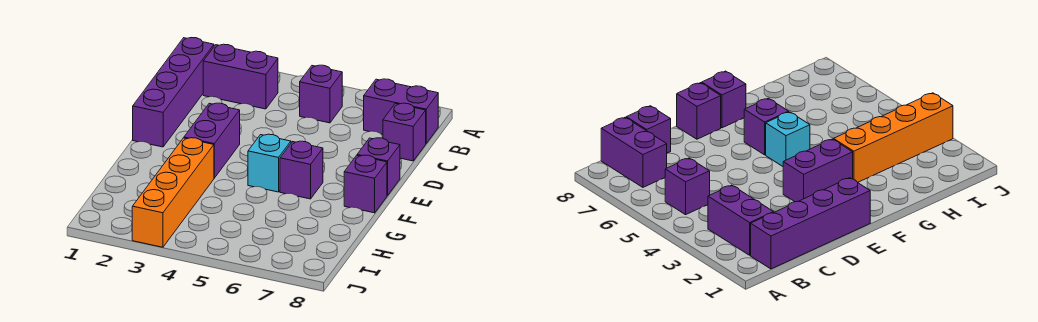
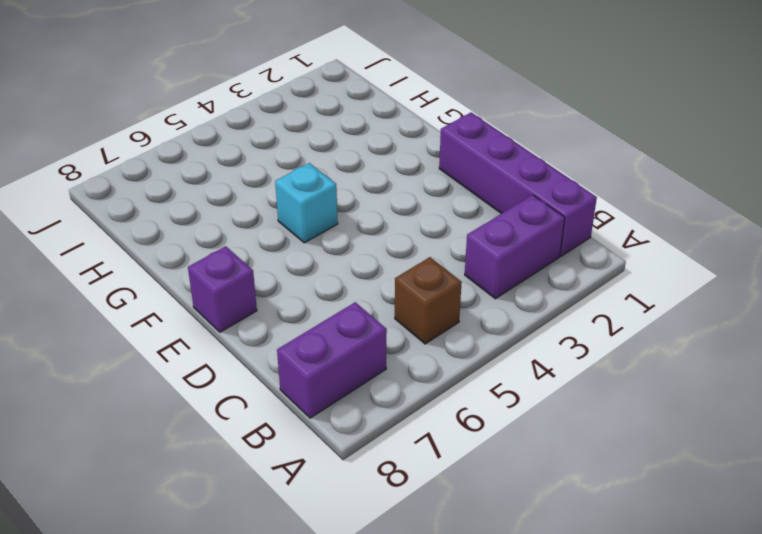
brown brick B5 level 1 -> purple brick B5 level 1
none -> purple brick C8 level 1
none -> purple brick E3:F3 level 1

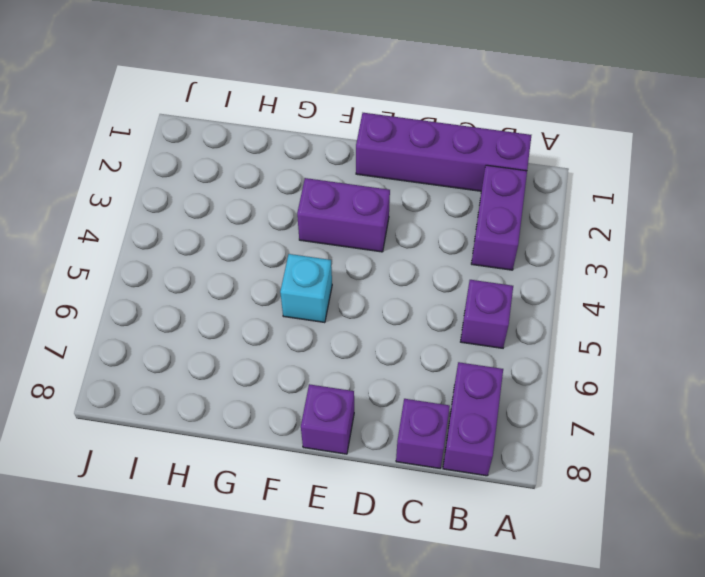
none -> purple brick F6 level 1
none -> purple brick F8 level 1

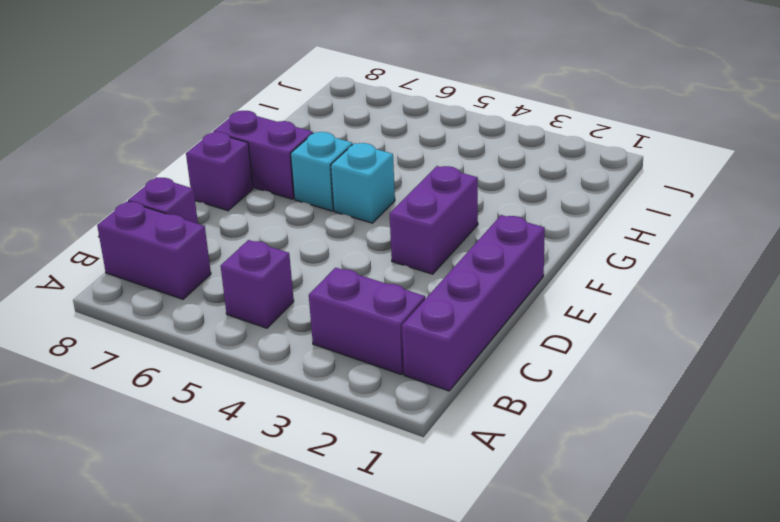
cyan brick F6 level 1 -> purple brick F6 level 1
purple brick F7:F8 level 1 -> purple brick F8 level 1
none -> orange brick G3:J3 level 1

